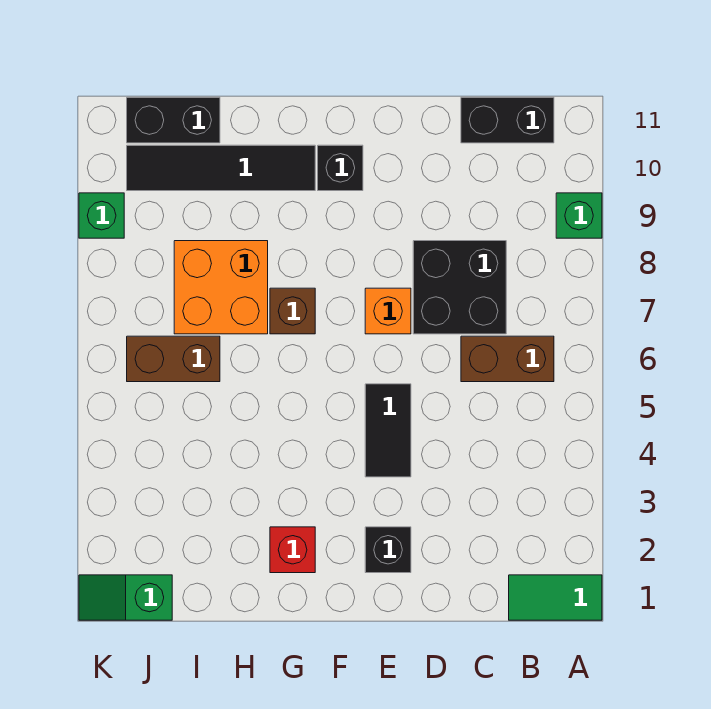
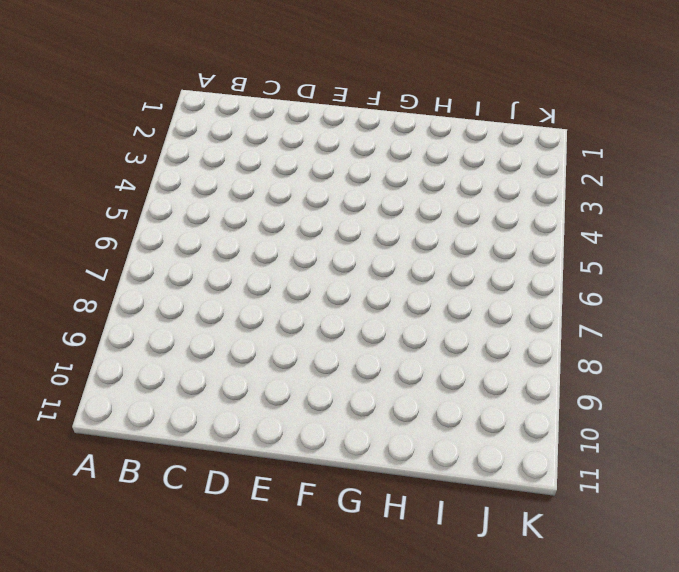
none -> green tile A1:B1 level 1
none -> green brick A9 level 1
none -> brown brick B6:C6 level 1

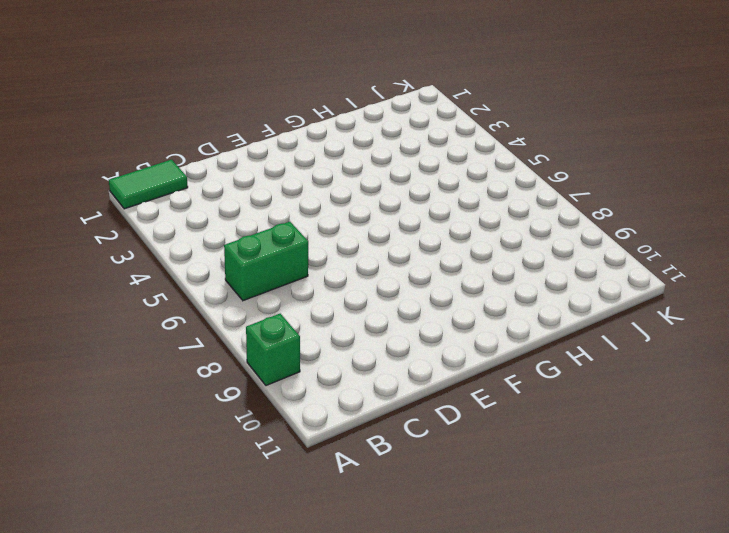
green brick B6:C6 level 1 -> brown brick B6:C6 level 1
none -> black brick B11:C11 level 1
none -> black brick C7:D8 level 1
none -> black brick E2 level 1

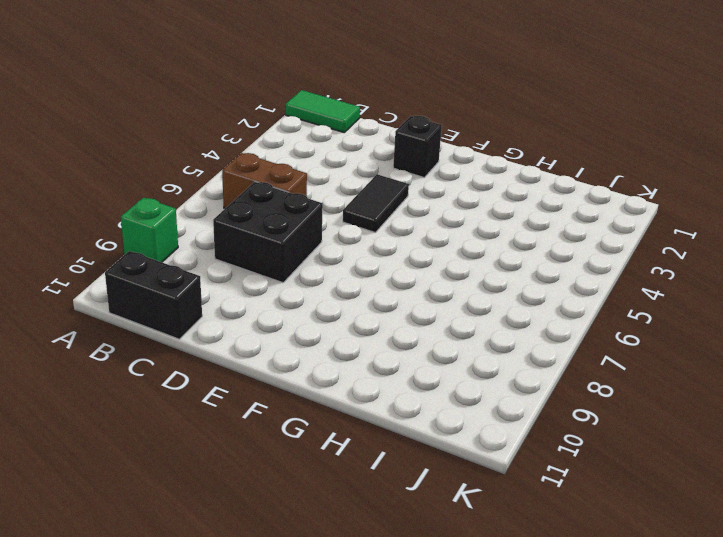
none -> orange brick E7 level 1
none -> black brick F10 level 1
none -> red brick G2 level 1

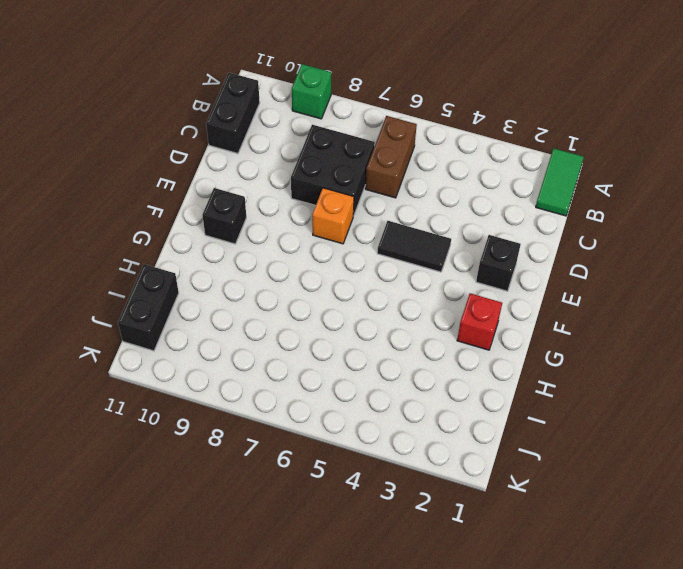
none -> brown brick G7 level 1
none -> black tile G10:J10 level 1
none -> orange brick H7:I8 level 1

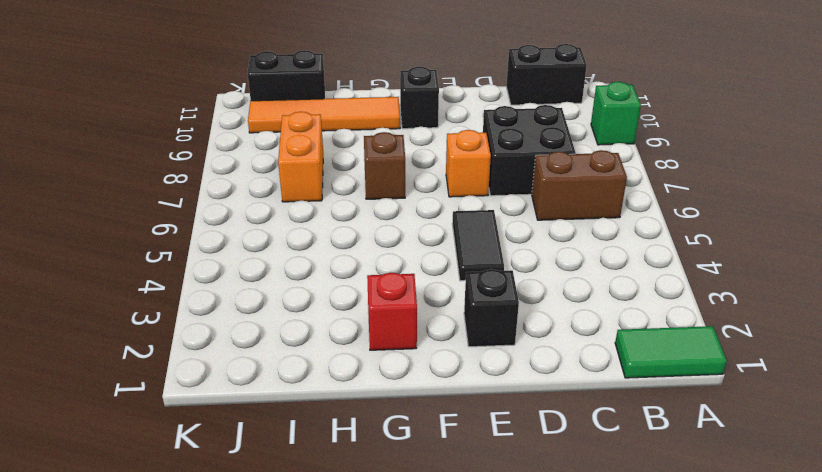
orange tile G10:J10 level 1 -> black tile G10:J10 level 1
orange brick I7:I8 level 1 -> orange brick H7:I8 level 1
none -> brown brick I6:J6 level 1
none -> green slope J1:K1 level 1 top J
none -> green brick K9 level 1

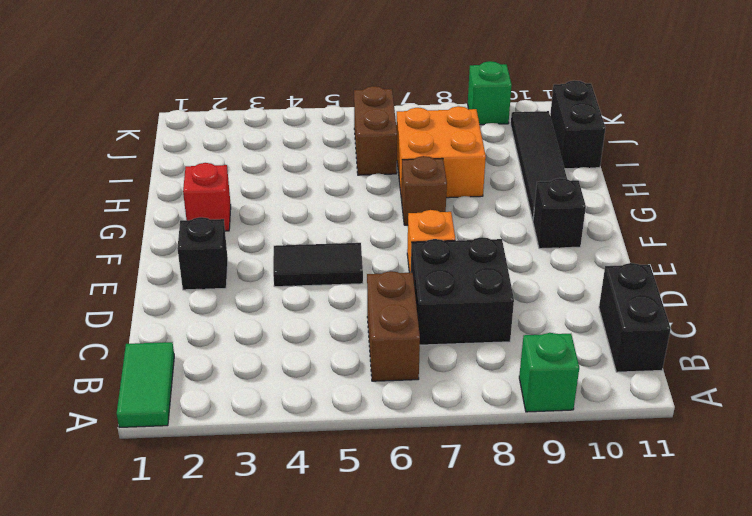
none -> green slope J1:K1 level 1 top J

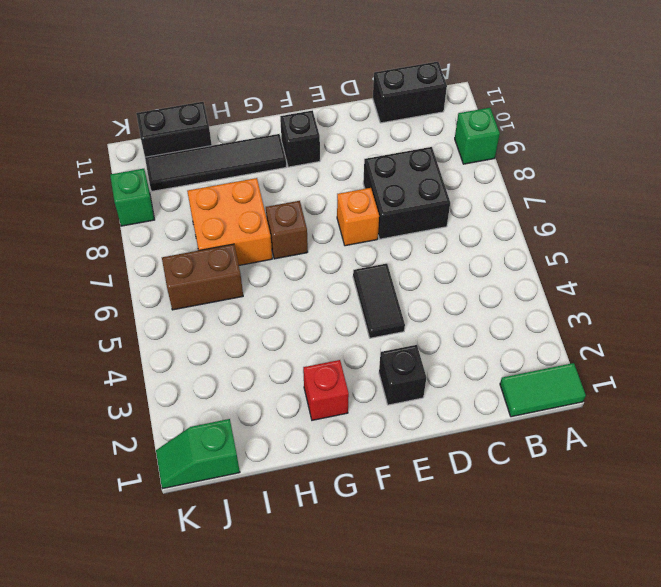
none -> brown brick B6:C6 level 1

